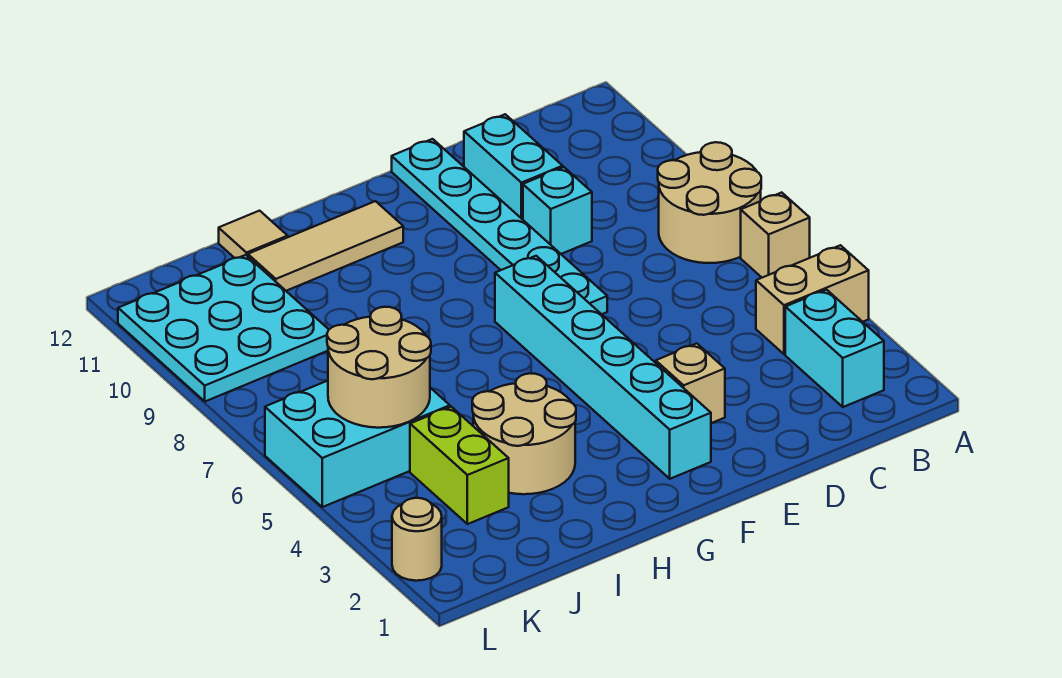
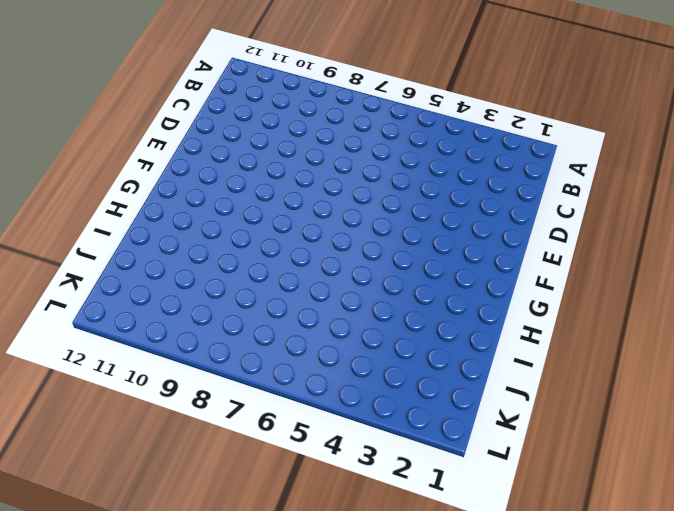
none -> tan brick A4:B4 level 1
none -> tan brick A6 level 1
none -> tan round brick A7:B8 level 1

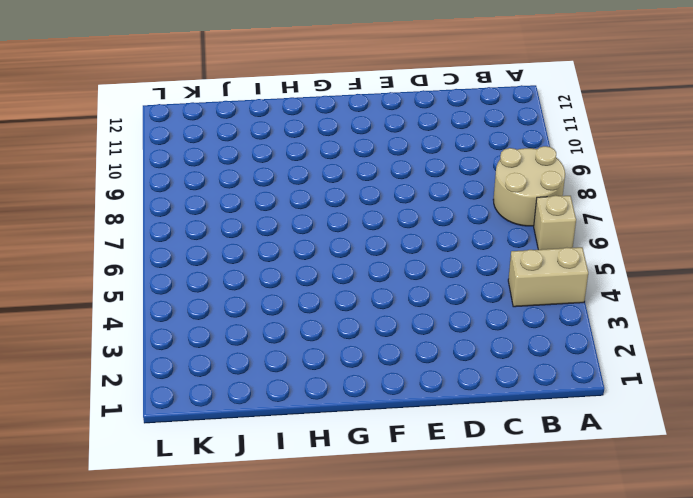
none -> cyan brick B2:B3 level 1
none -> cyan brick D9 level 1
none -> cyan brick D10:D11 level 1

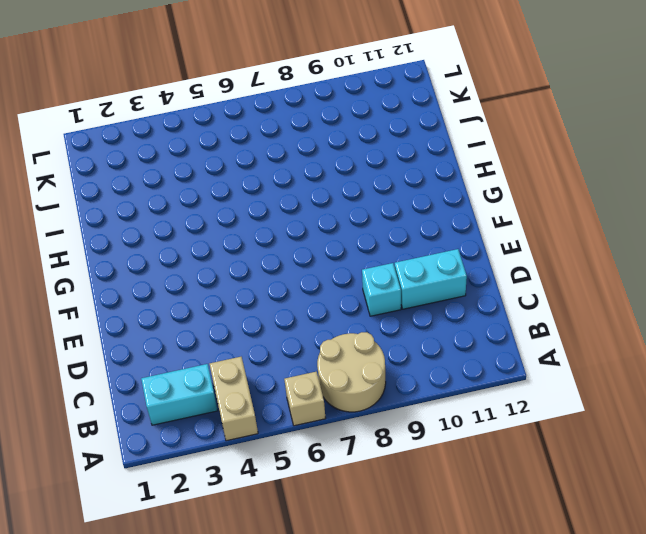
none -> tan brick E3 level 1
none -> cyan plate E7:E12 level 1
none -> cyan brick F2:F7 level 1

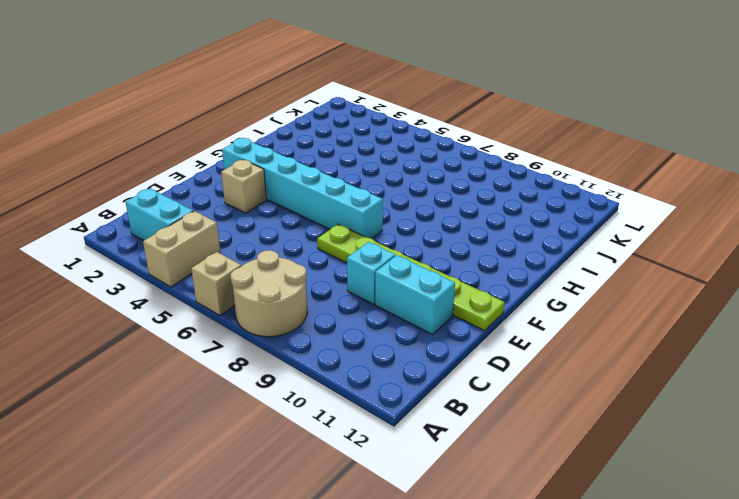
lime plate E7:E12 level 1 -> cyan plate E7:E12 level 1
none -> tan tile G11:I11 level 1
none -> tan round brick H3:I4 level 1
none -> tan tile I12 level 1

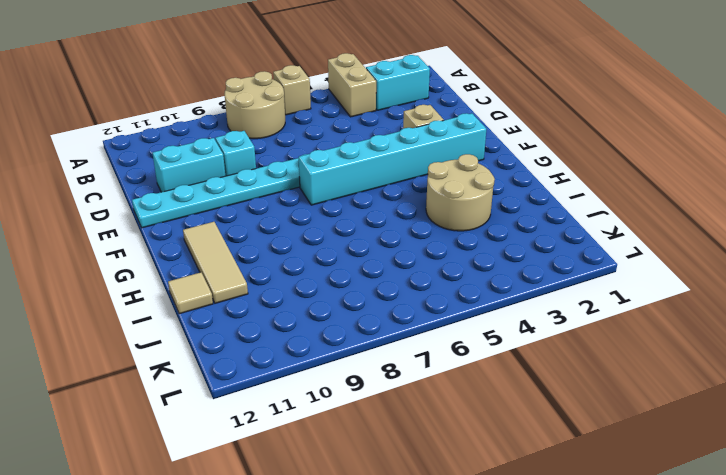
none -> lime brick J3:J4 level 1
none -> cyan brick J5:L6 level 1
none -> cyan plate J9:L11 level 1

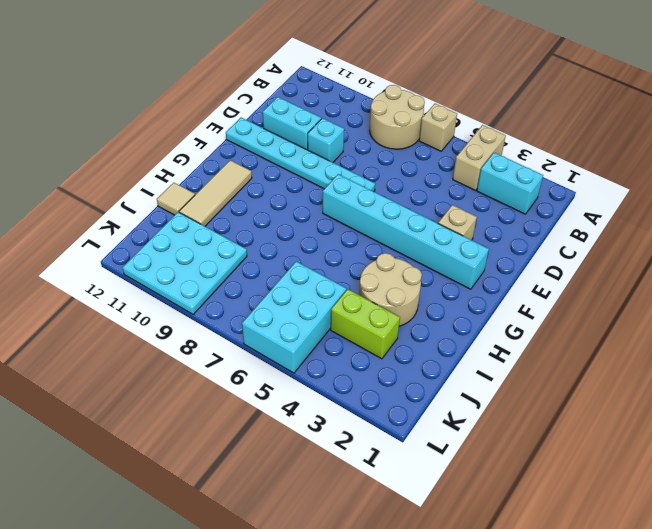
none -> tan round brick L2 level 1
none -> tan round brick J5:K6 level 2

